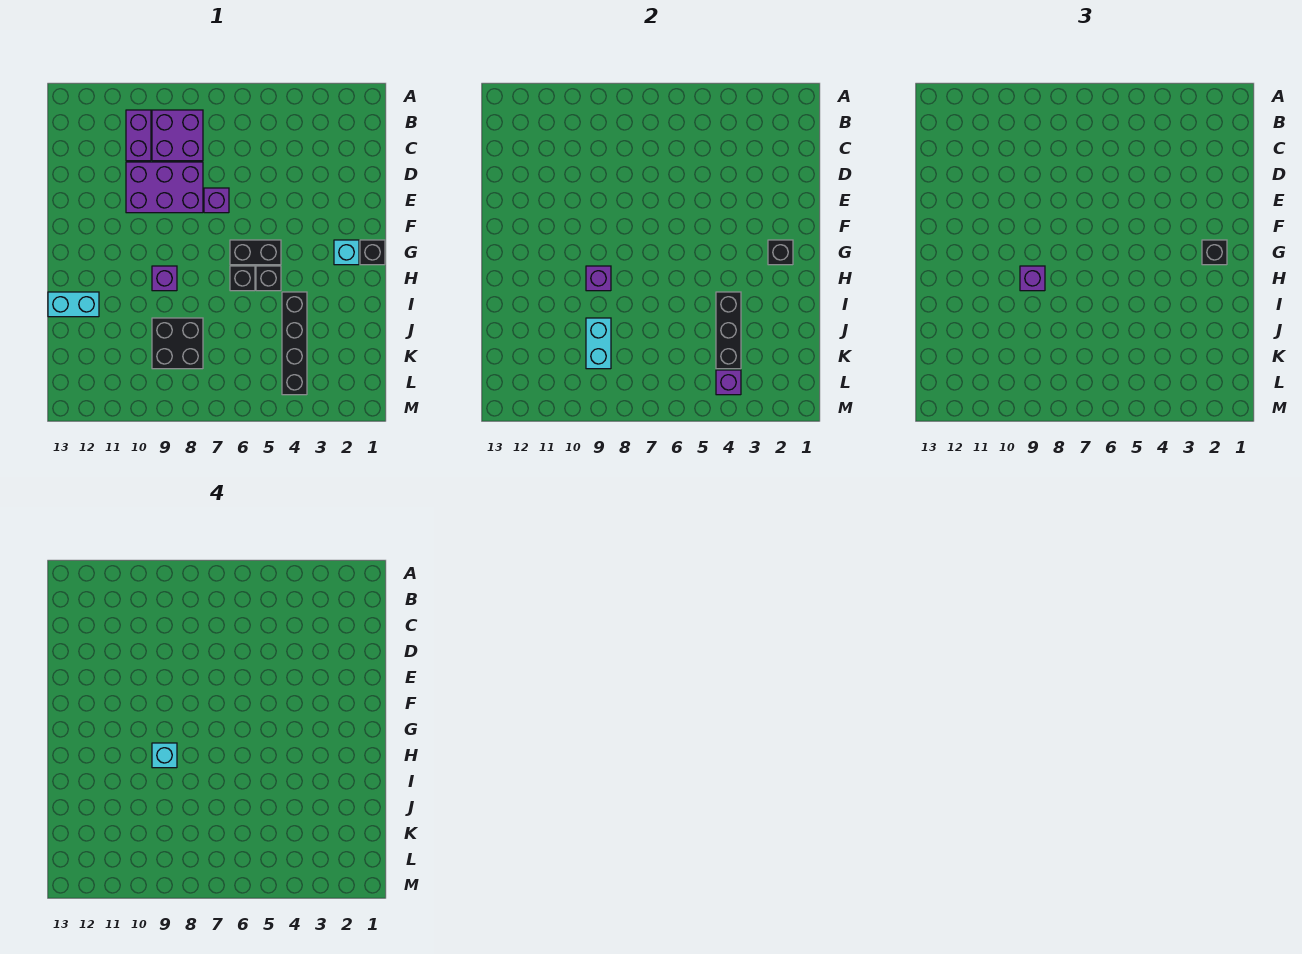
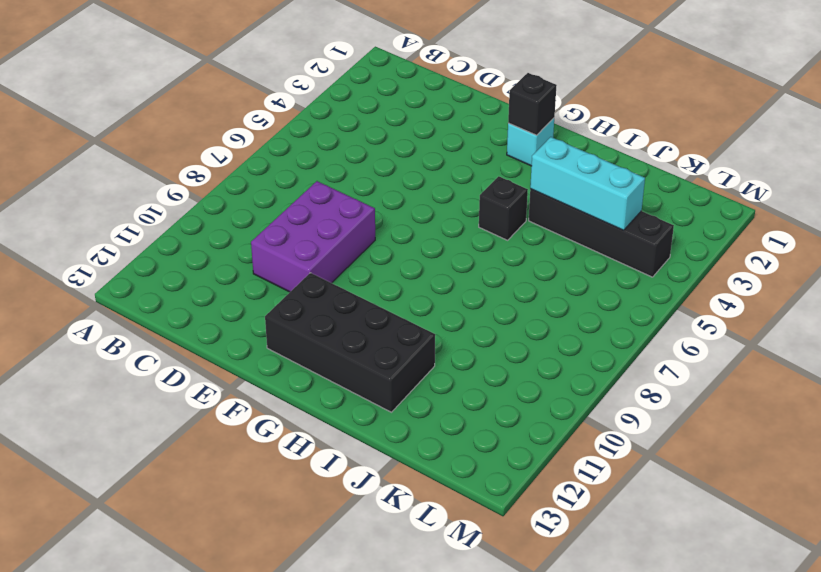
black brick F11:I12 level 1 -> cyan brick I12:I13 level 1
cyan brick I4:K4 level 2 -> black brick I4:K4 level 2
none -> purple brick B8:C9 level 1
none -> purple brick B10:C10 level 1
none -> purple brick E7 level 1

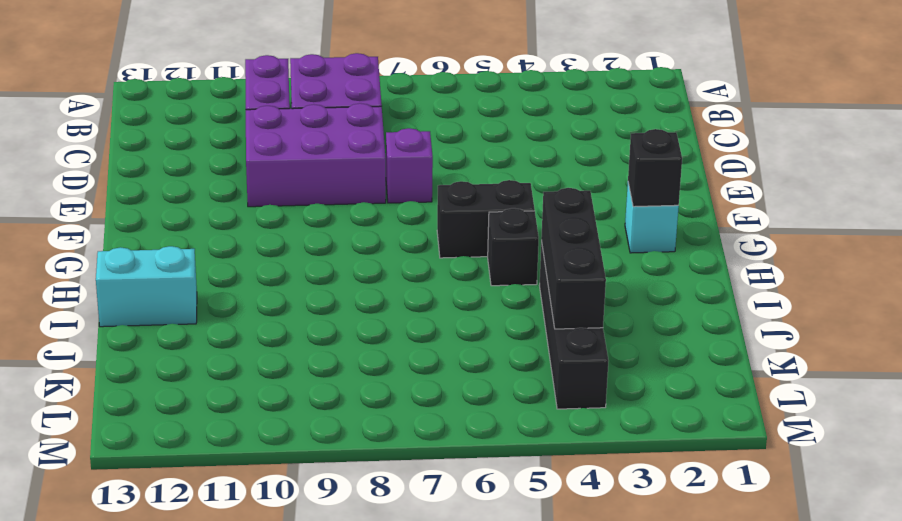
none -> black brick G1 level 1
none -> black brick H6 level 1
none -> purple brick H9 level 1

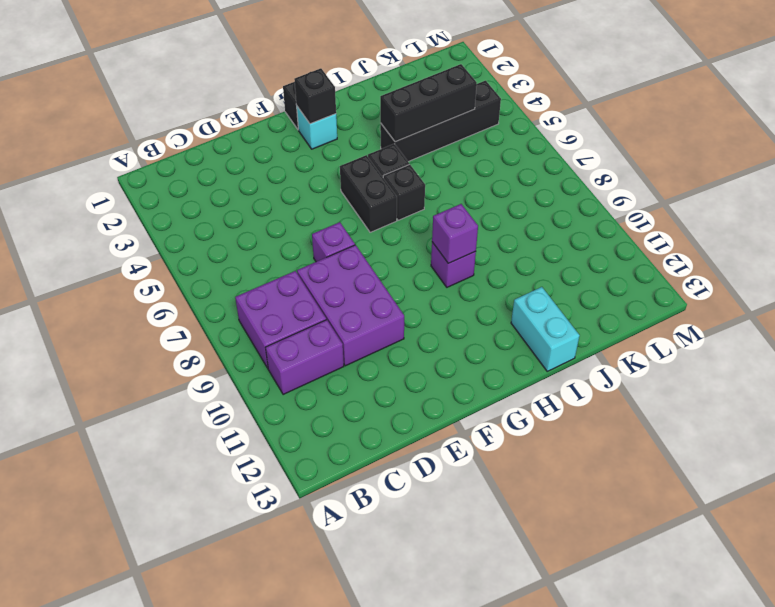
none -> black brick J8:K9 level 1
none -> cyan brick J9:K9 level 2
none -> purple brick L4 level 2

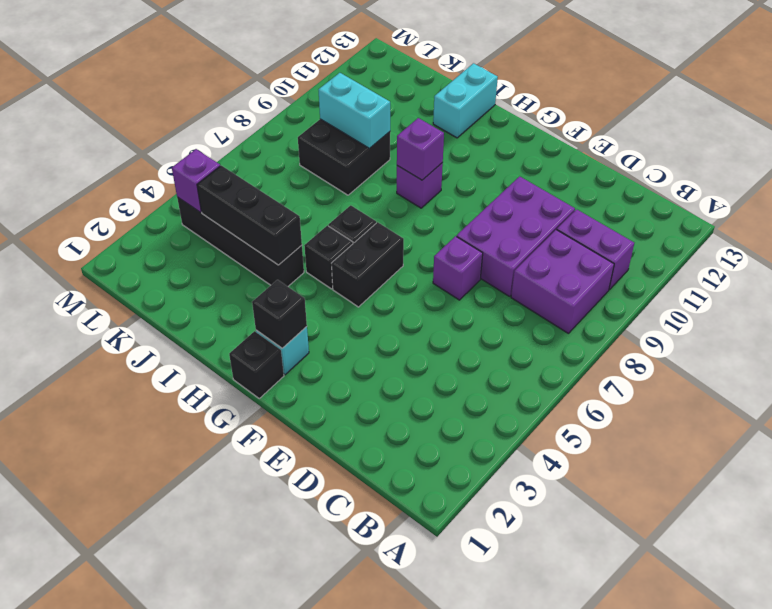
none -> black brick G2 level 3
none -> purple brick H9 level 3
none -> cyan brick H9 level 4

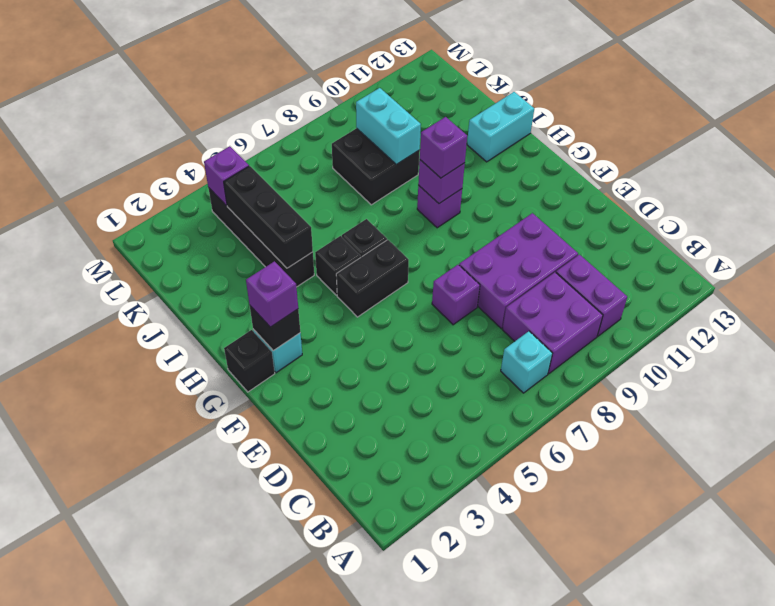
cyan brick B7 level 1 -> cyan brick H9 level 4
purple brick G2 level 3 -> black brick G2 level 3

